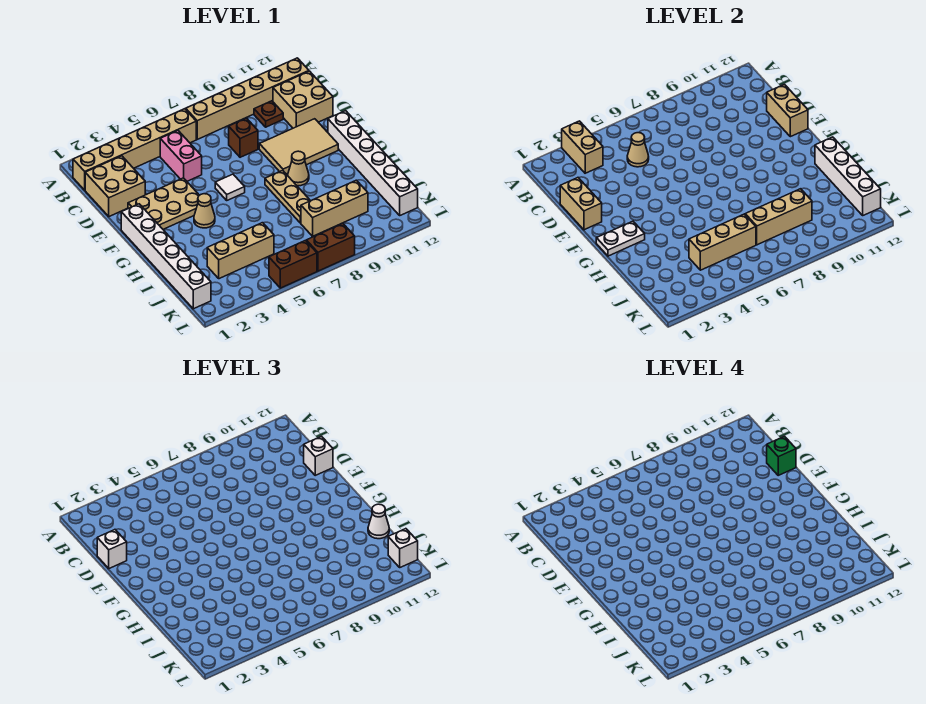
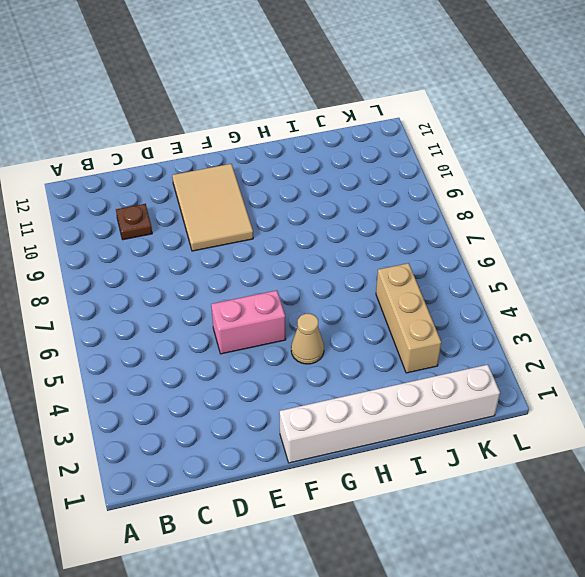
pink brick E5:F5 level 1 -> pink brick C5:D5 level 1
none -> tan brick B1:B6 level 1
none -> tan brick B7:B12 level 1
none -> tan brick C1:D2 level 1
none -> tan brick C11:D12 level 1

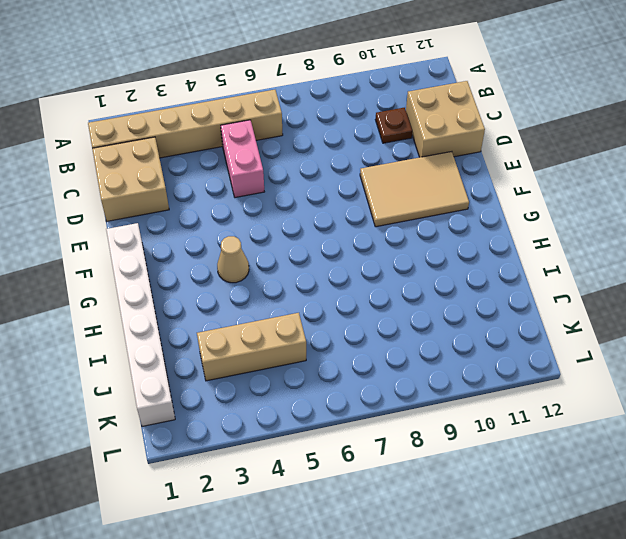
none -> tan brick B7:B12 level 1
none -> brown brick D8 level 1
none -> tan plate E2:F4 level 1
none -> white tile F6 level 1

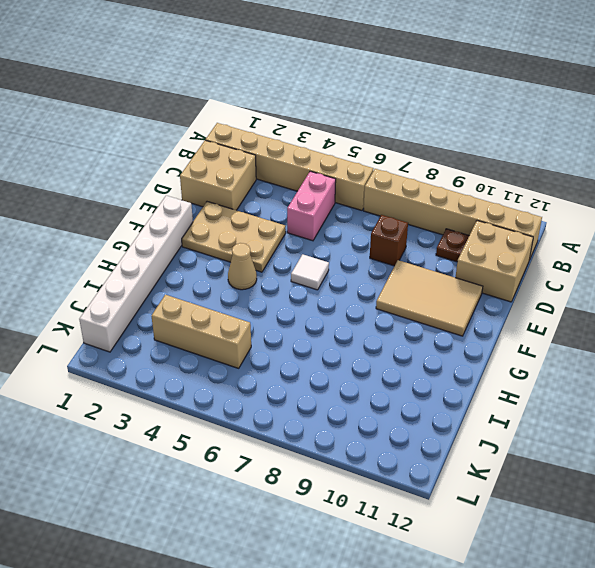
none -> white brick F12:K12 level 1
none -> tan plate G8:I8 level 1
none -> tan cone G9 level 1
none -> tan brick J8:J10 level 1

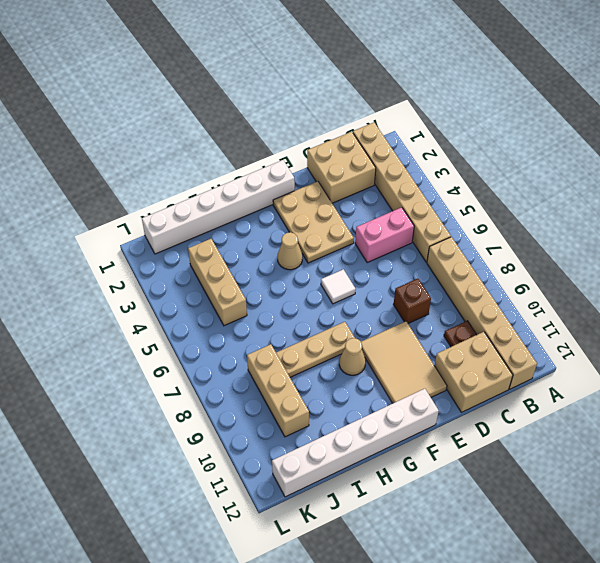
none -> brown brick L5:L6 level 1
none -> brown brick L7:L8 level 1
none -> tan brick A3:B3 level 2
none -> tan cone C5 level 2

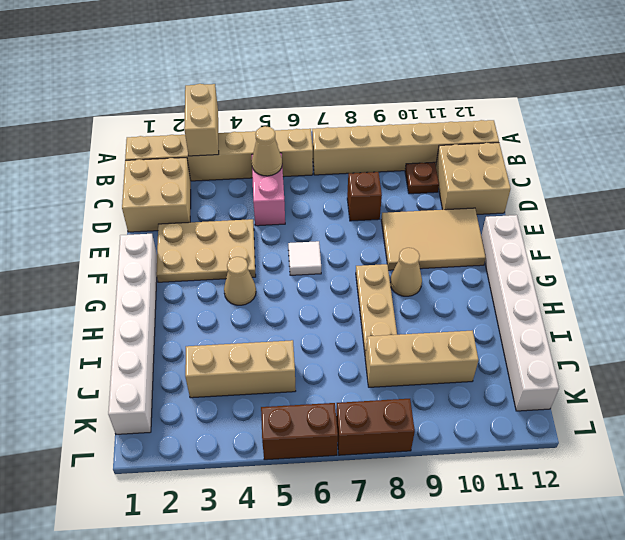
none -> tan brick D1:E1 level 2
none -> tan brick D12:E12 level 2
none -> white plate G1:G2 level 2
none -> white brick H12:K12 level 2

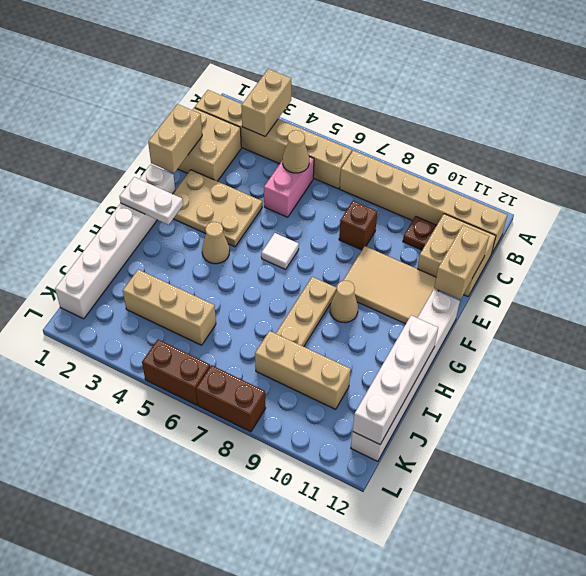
none -> tan brick J4:J6 level 2
none -> tan brick J7:J9 level 2
none -> white brick D1 level 3
none -> white brick D12 level 3

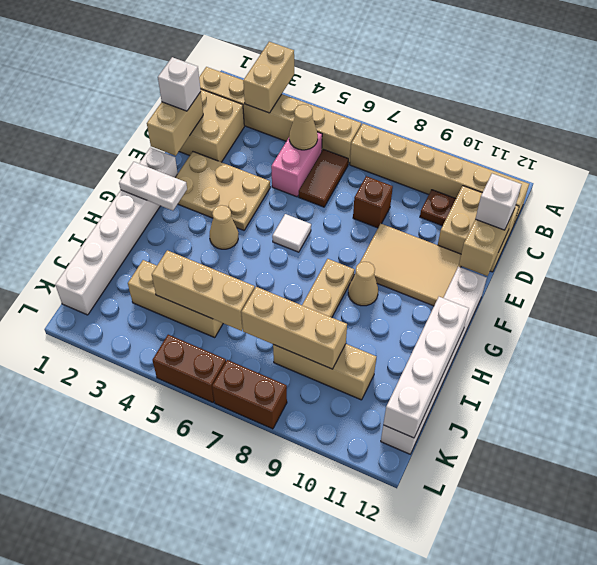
brown tile C6:D6 level 1 -> none
none -> white cone I12 level 3
none -> white brick K12 level 3
none -> green brick D12 level 4

